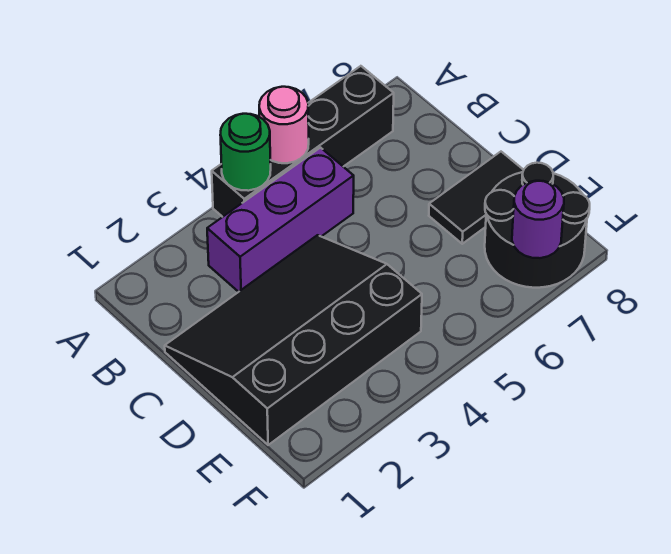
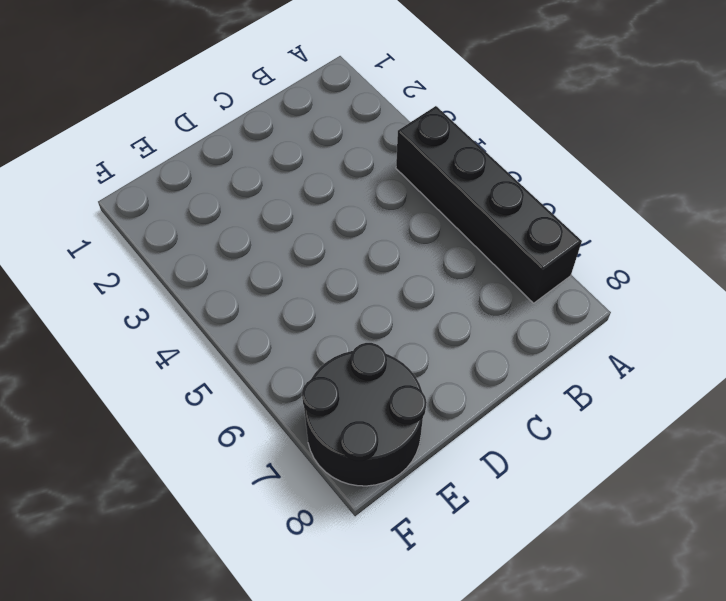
none -> purple brick B3:B5 level 1
none -> black slope C1:E4 level 1 top E

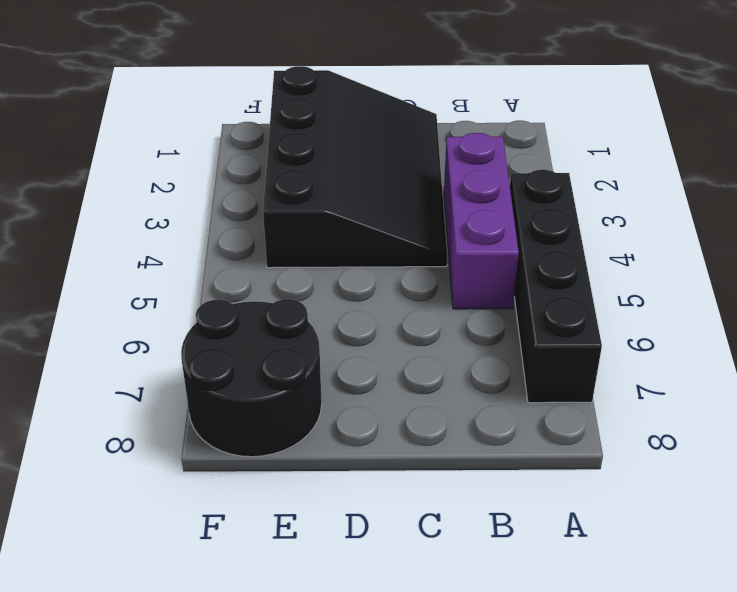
none -> black tile D7:D8 level 1
none -> green round brick A4 level 2

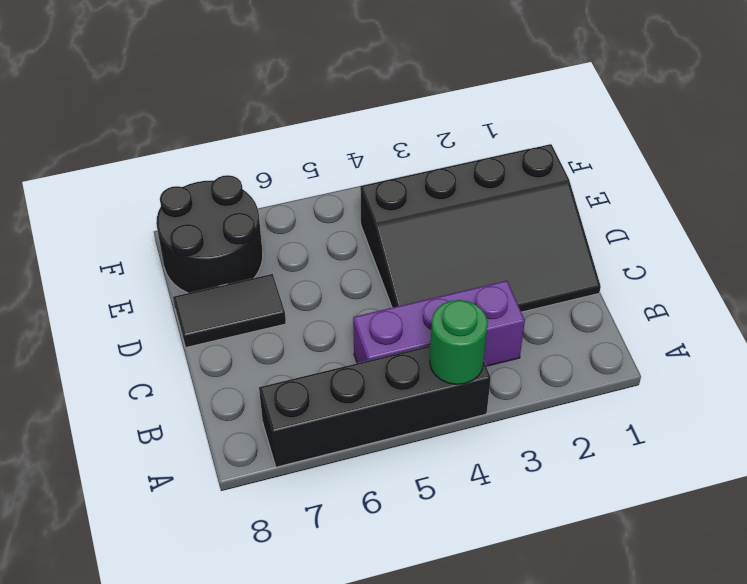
none -> pink round brick A5 level 2
none -> purple round brick F7 level 2

